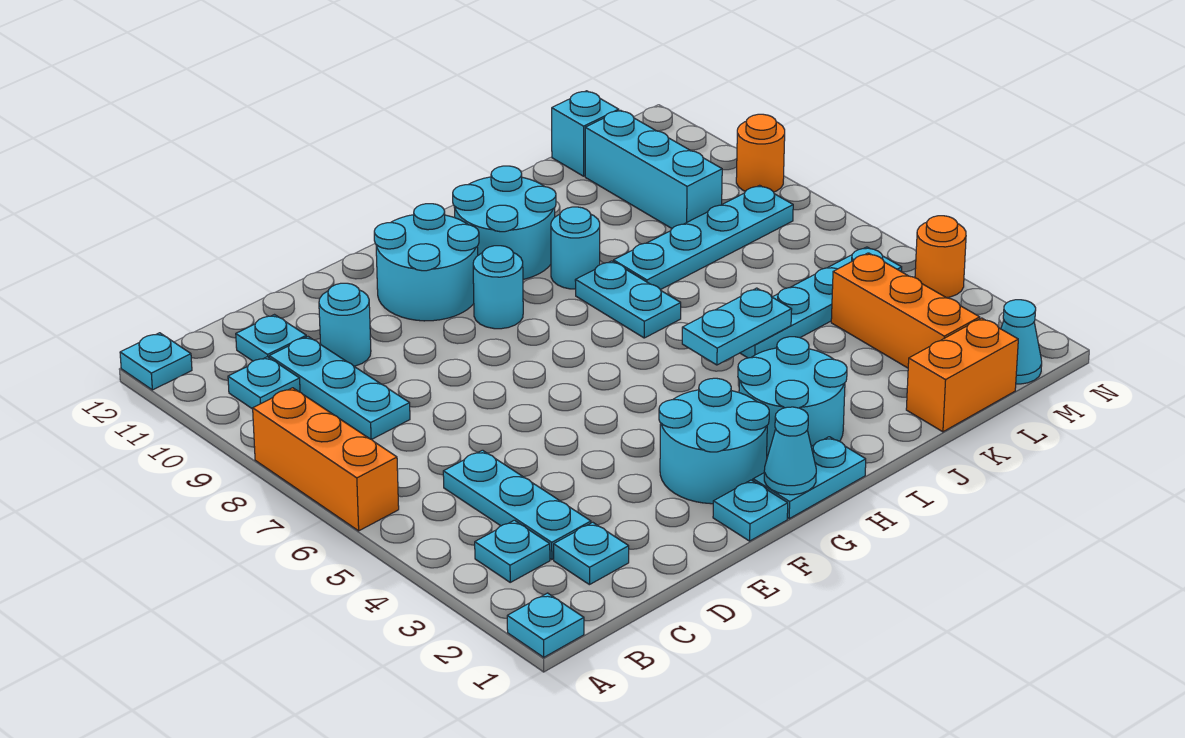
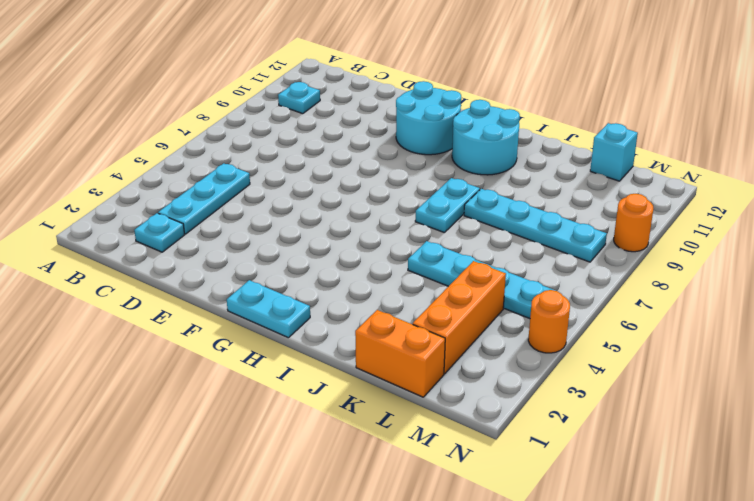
none -> cyan plate A1 level 1
none -> orange brick A6:A8 level 1
none -> cyan plate A12 level 1
none -> cyan plate B3 level 1

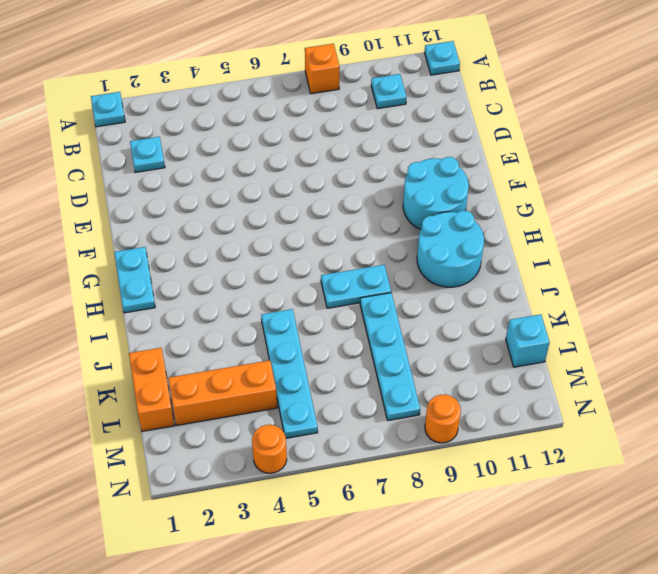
orange brick A8 level 1 -> orange brick A6:A8 level 1
none -> cyan plate B3 level 1
none -> cyan plate C3:C5 level 1
none -> cyan plate C8:C10 level 1
none -> cyan plate C11 level 1

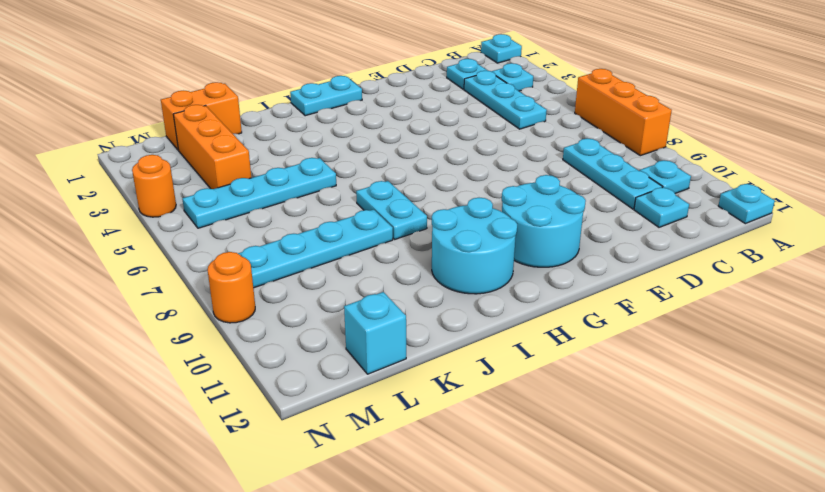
none -> cyan round brick D10 level 1
none -> cyan plate F1 level 1
none -> cyan round brick F2:G3 level 1
none -> cyan round brick G9 level 1

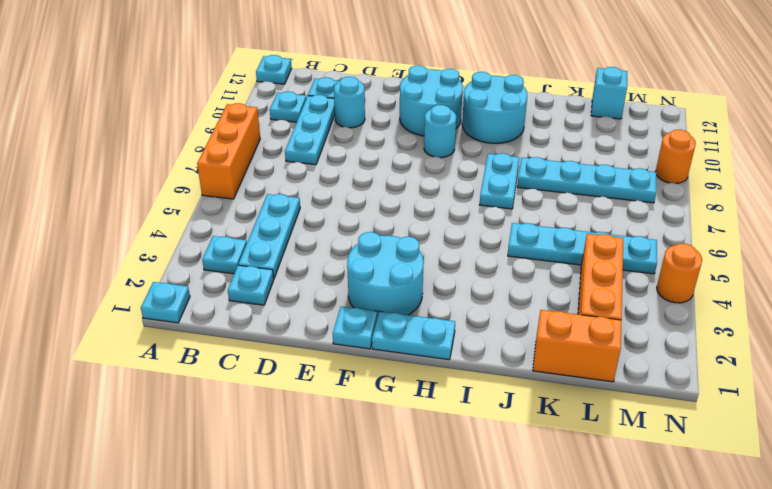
none -> cyan round brick H2:I3 level 1
none -> cyan round brick I9 level 1
none -> cyan brick L9:L11 level 1
none -> cyan cone M1 level 1

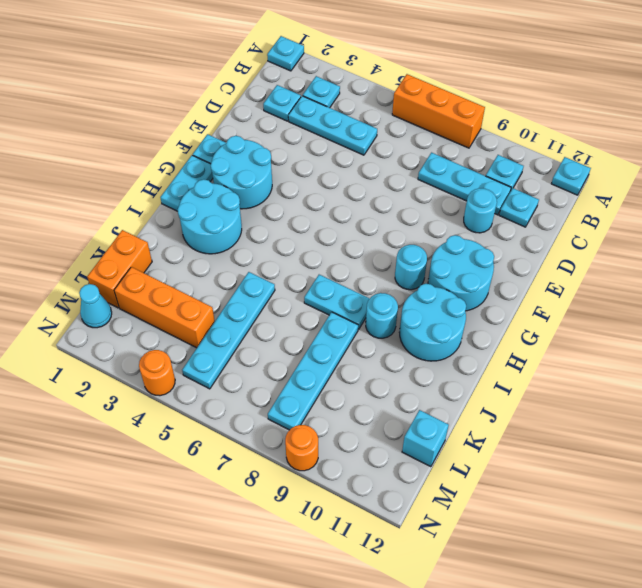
none -> cyan brick L9:L11 level 1
none -> cyan cone G1 level 2
none -> cyan plate I5:J5 level 2

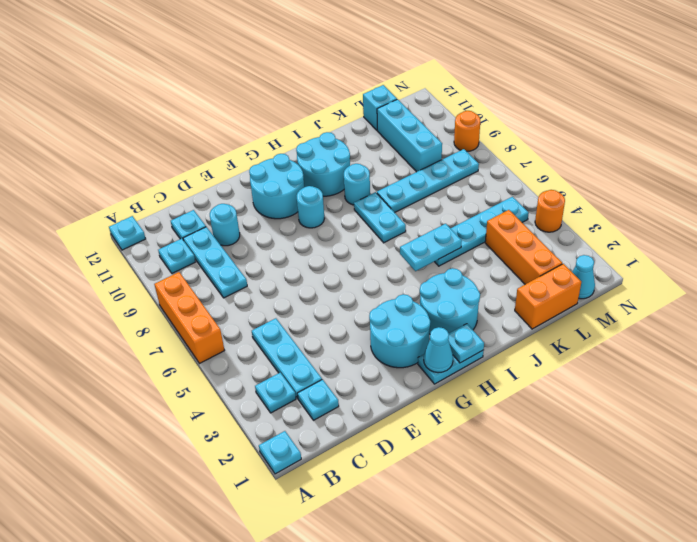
cyan plate H1 level 2 -> cyan plate F1 level 1

